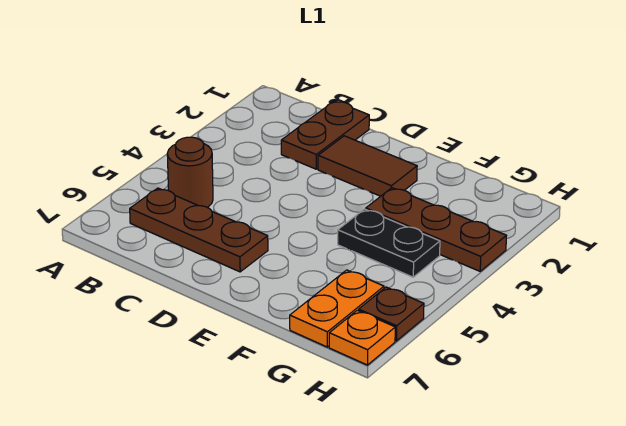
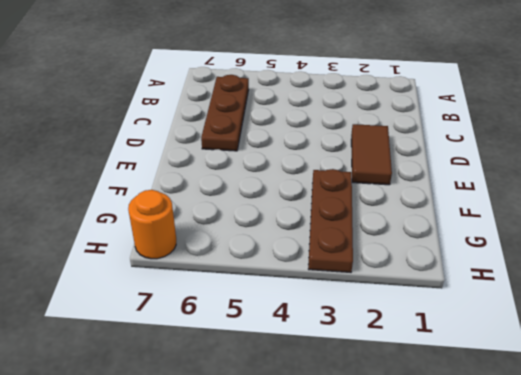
orange round brick H7 level 1 -> orange plate H7 level 1
none -> brown round brick B5 level 1
none -> brown plate C1:C2 level 1

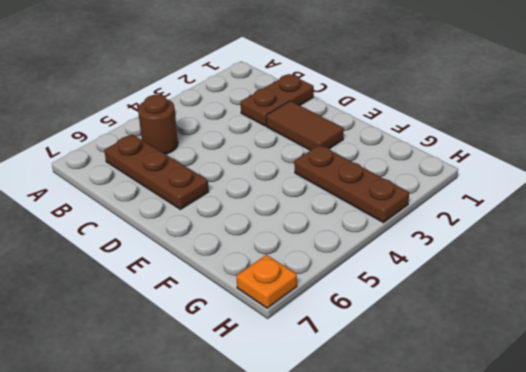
none -> black plate F4:G4 level 1
none -> orange plate G6:G7 level 1

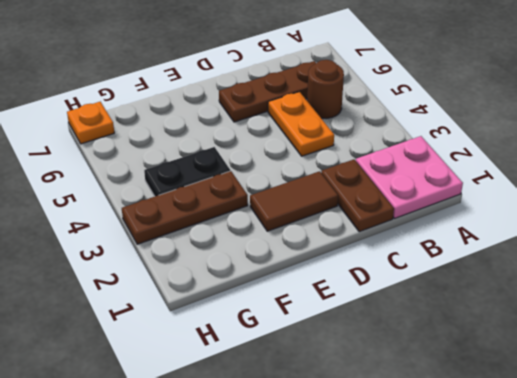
pink plate A1:B2 level 1 -> none
orange plate C4:C5 level 1 -> orange plate G6:G7 level 1
none -> brown plate H6 level 1

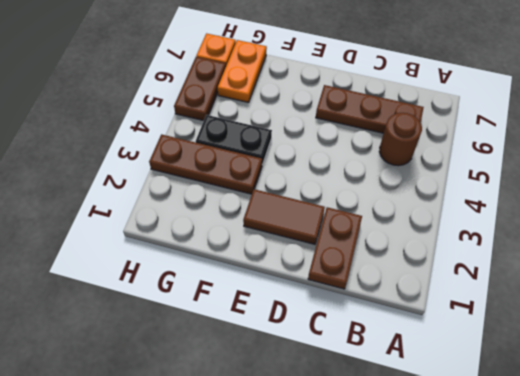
brown plate H5:H6 level 1 -> brown plate H6 level 1

